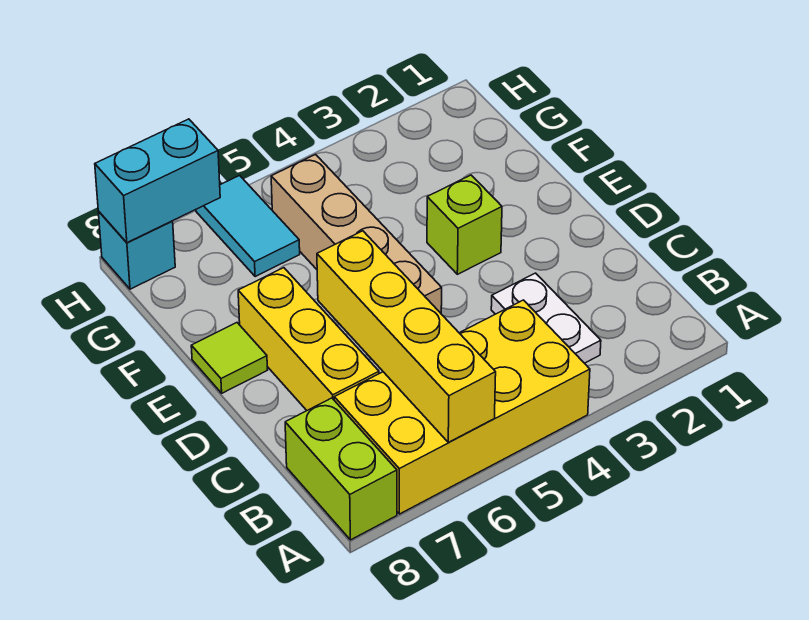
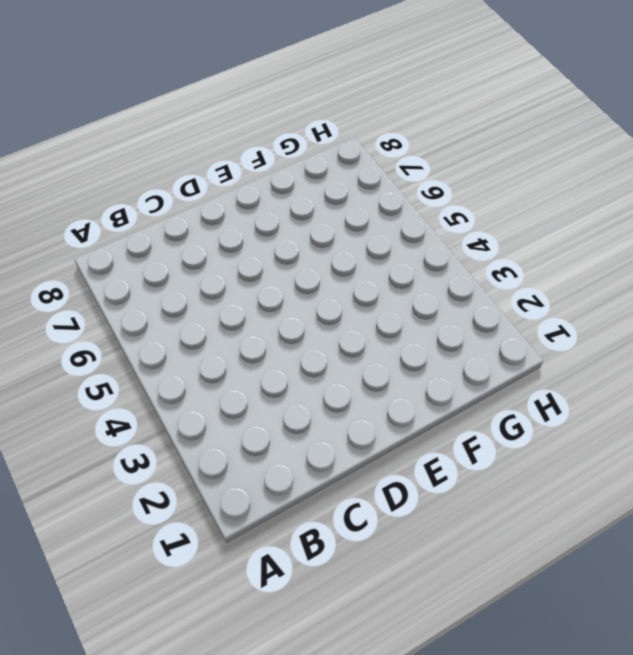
none -> yellow brick A4:B7 level 1
none -> lime brick A8:B8 level 1

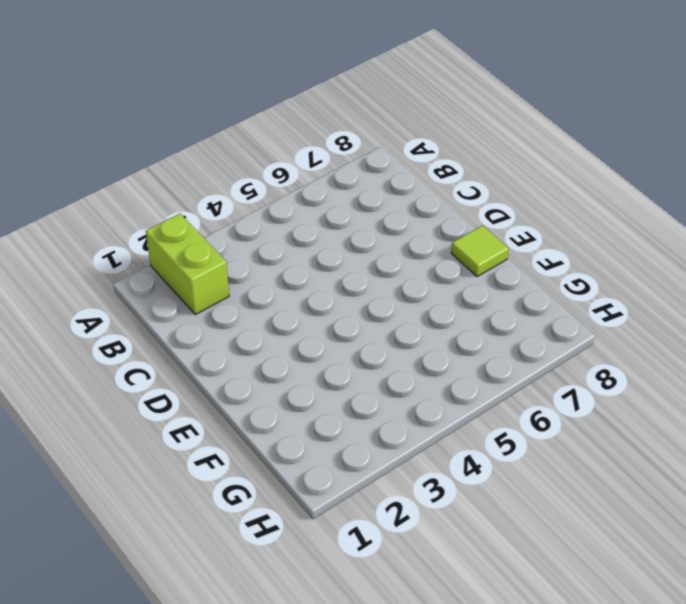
lime brick A2:B2 level 1 -> lime brick A8:B8 level 1
none -> yellow brick A4:B7 level 1
none -> white plate B3:C3 level 1

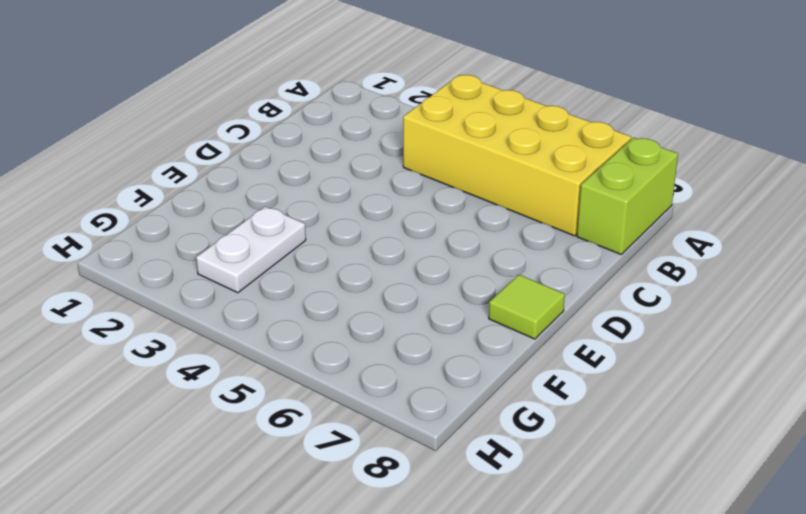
white plate F3:G3 level 1 -> white plate B3:C3 level 1
none -> yellow brick C7:E7 level 1
none -> tan brick D5:G5 level 1

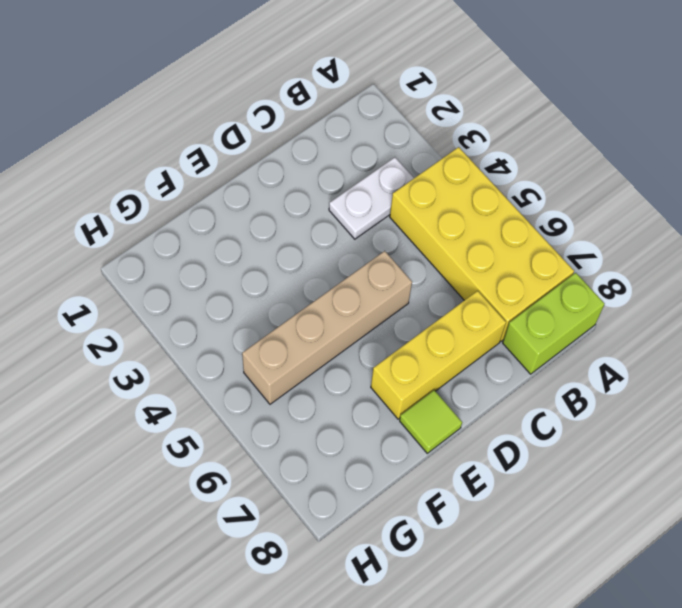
none -> lime brick E3 level 1
none -> cyan tile G6:H6 level 1

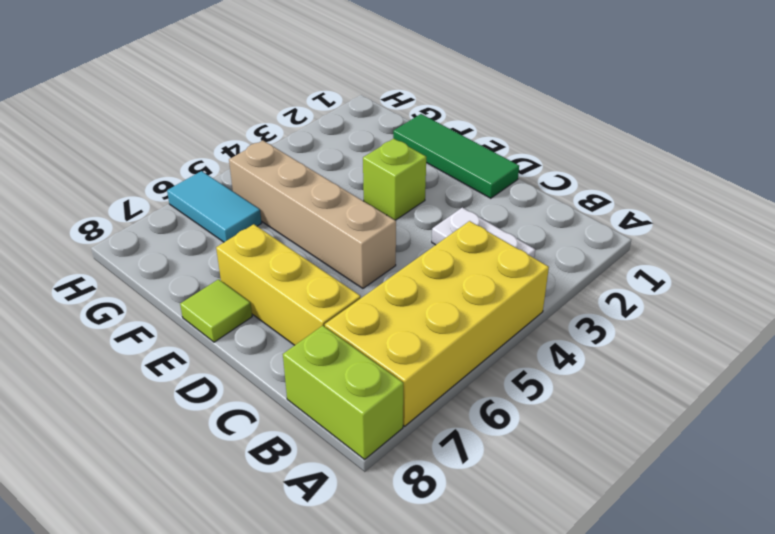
green tile D1:F1 level 1 -> none
none -> cyan brick H8 level 1
none -> yellow brick A6:D6 level 2

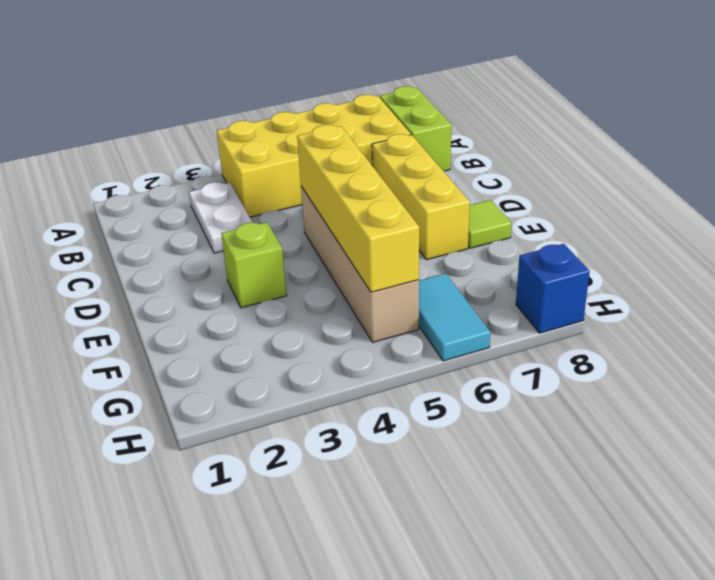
yellow brick D5:G5 level 2 -> yellow brick A6:D6 level 2
blue brick H8 level 1 -> cyan brick H8 level 1
none -> cyan brick H7:H8 level 2

